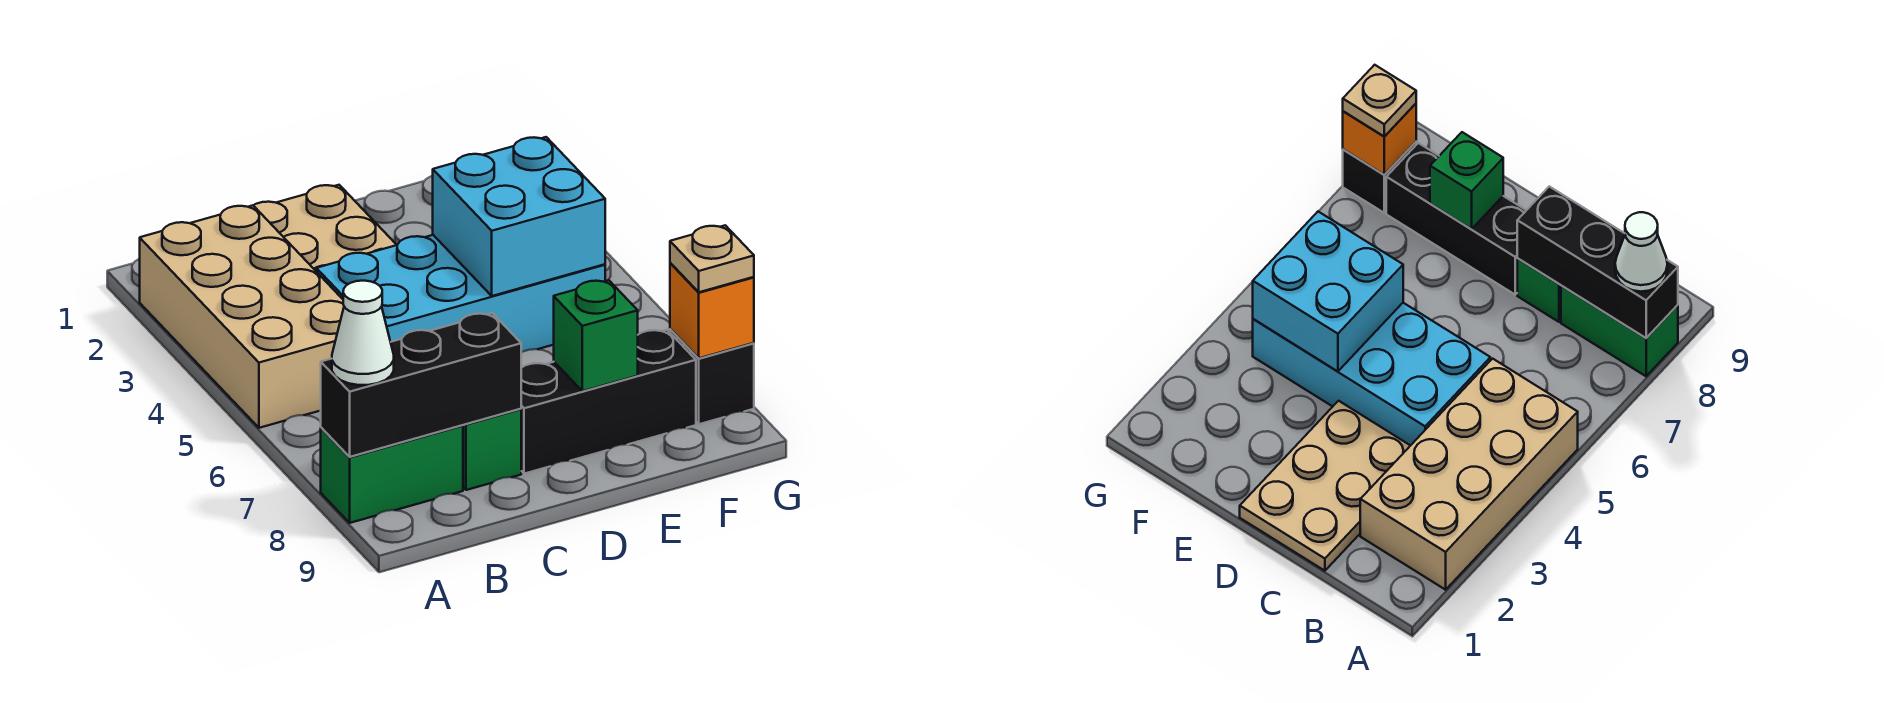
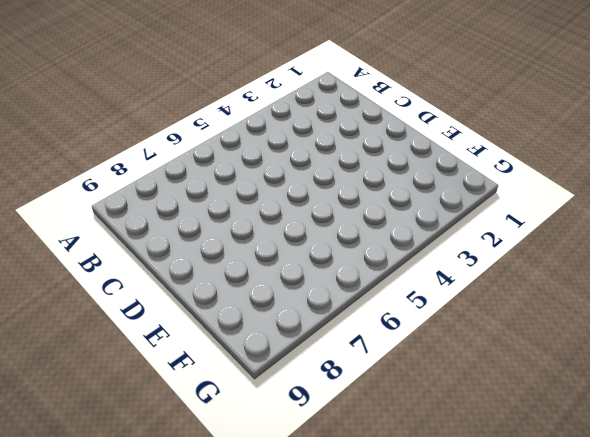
none -> tan brick A2:B5 level 1
none -> green brick A8:B8 level 1
none -> tan plate C1:D3 level 1

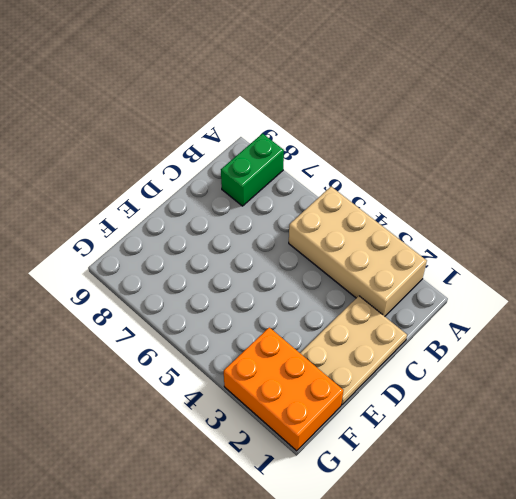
tan plate C1:E2 level 1 -> tan plate C1:D3 level 1
orange brick F1:G3 level 1 -> none
none -> cyan brick C4:F5 level 1
none -> green brick C8 level 1
none -> black brick D8:F8 level 1

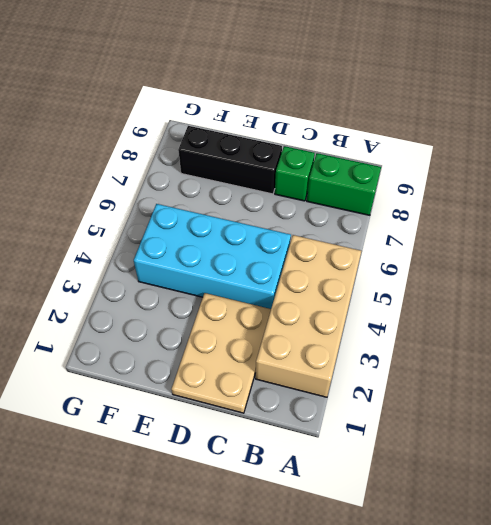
none -> black brick G8 level 1
none -> black brick A8:C8 level 2
none -> cyan brick E4:F5 level 2

